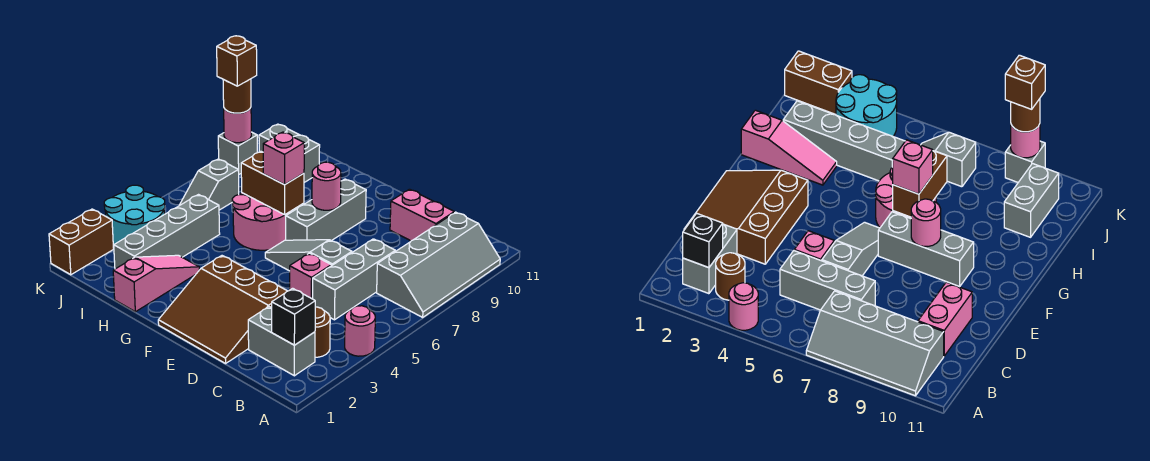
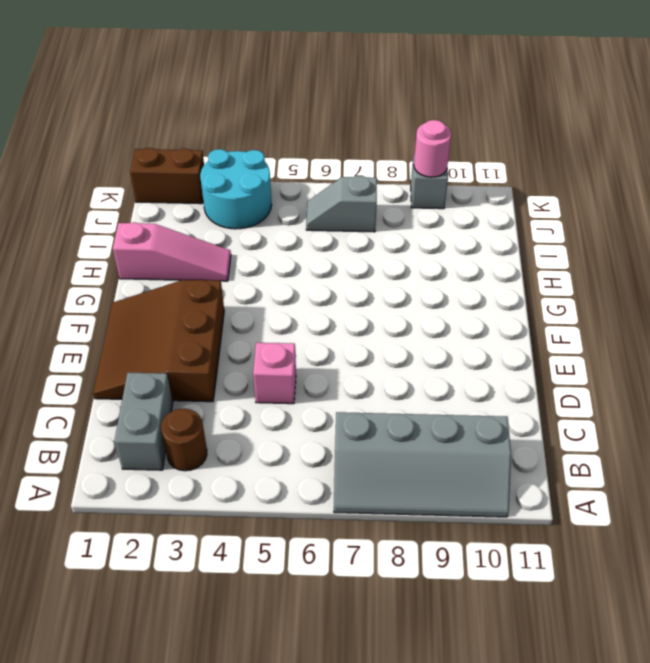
none -> pink round brick A4 level 1
none -> grey brick C5:C7 level 1
none -> pink brick C10:D10 level 1

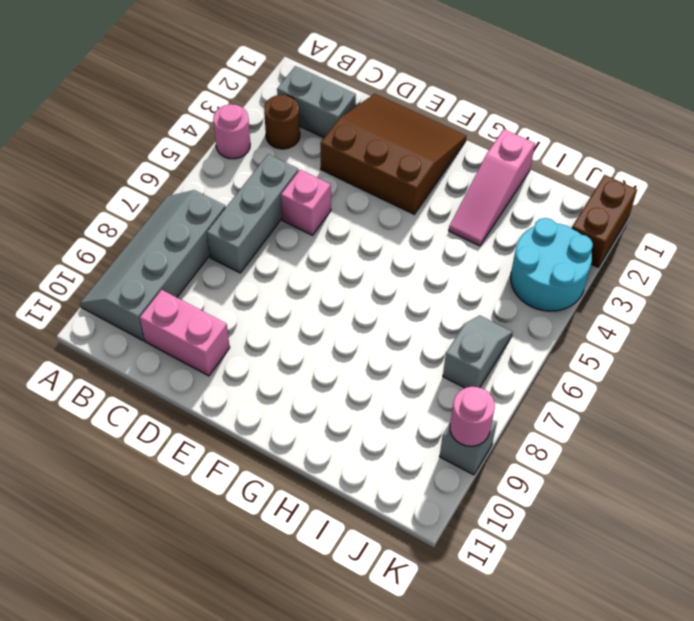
none -> grey slope D6:F6 level 1 top D
none -> grey brick F7:F9 level 1
none -> pink round brick G6:H7 level 1

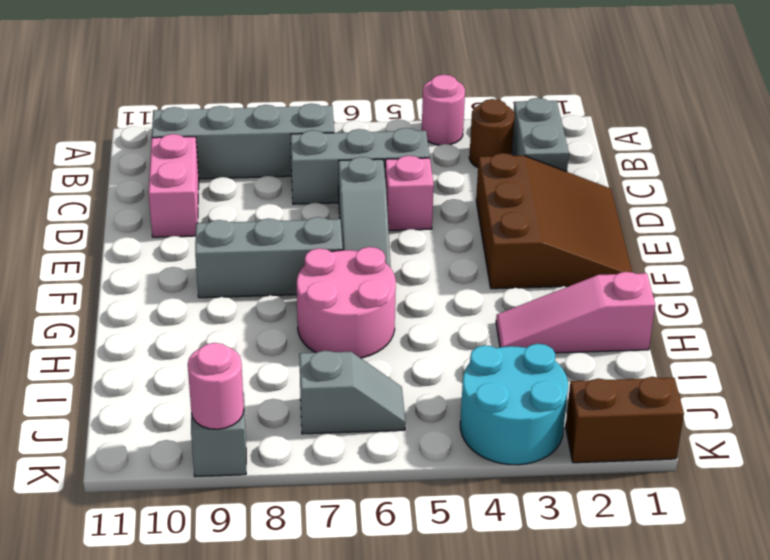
none -> grey brick I2:I5 level 1
none -> grey brick I10:J10 level 1
none -> black brick B2 level 2

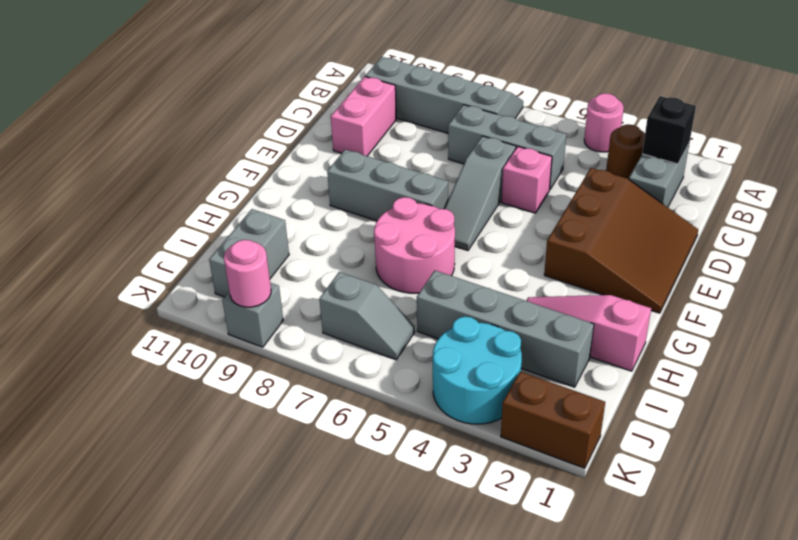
none -> pink round brick F8 level 2
none -> brown brick G7:H7 level 2
none -> pink brick G7 level 3

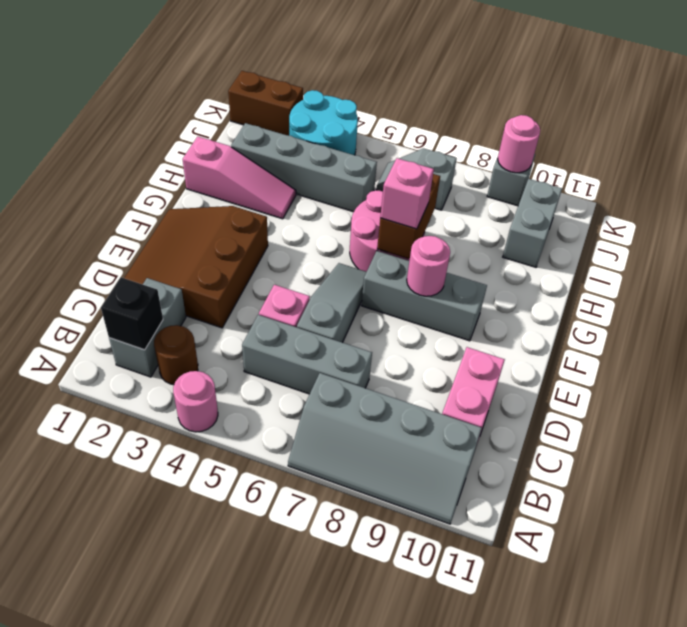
none -> brown round brick K9 level 3
none -> brown brick K9 level 4

